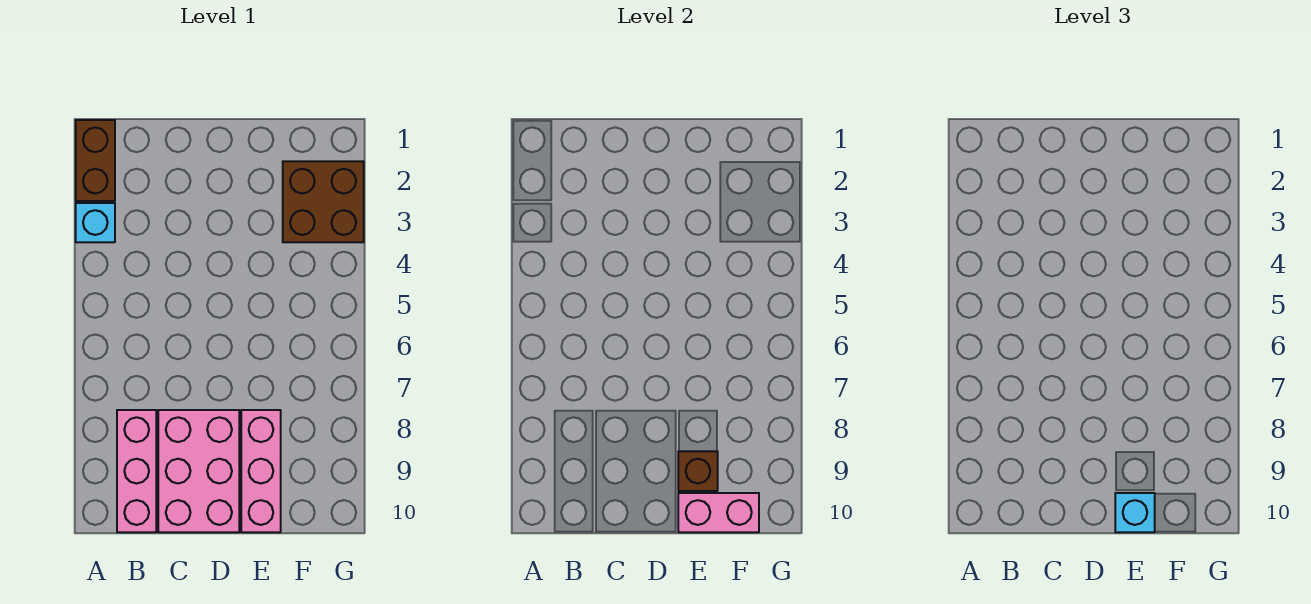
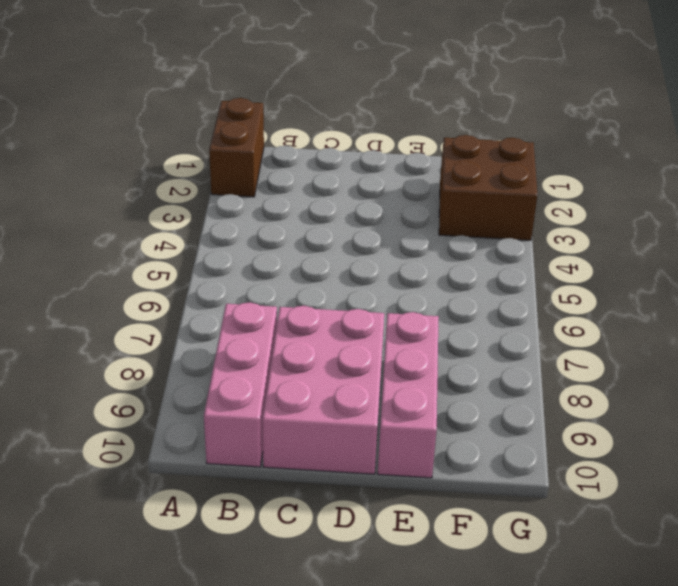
none -> cyan brick A3 level 1
none -> brown brick E9 level 2

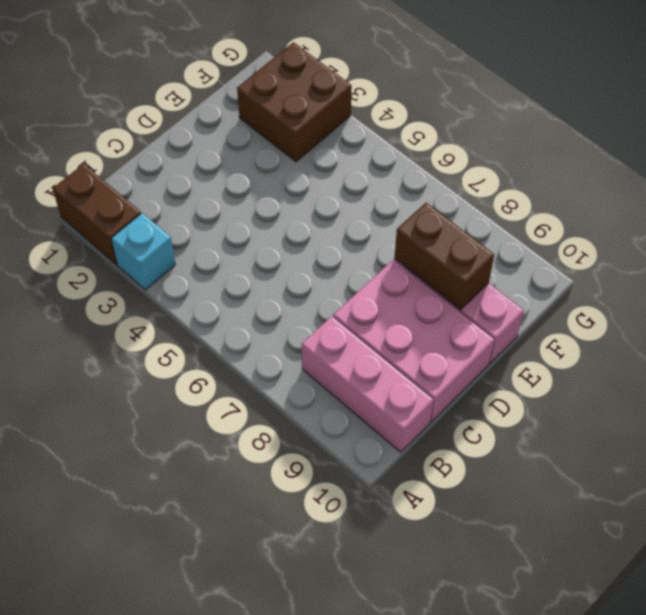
brown brick E8:E9 level 2 -> brown brick E9 level 2
none -> pink brick E10:F10 level 2
none -> cyan brick E10 level 3

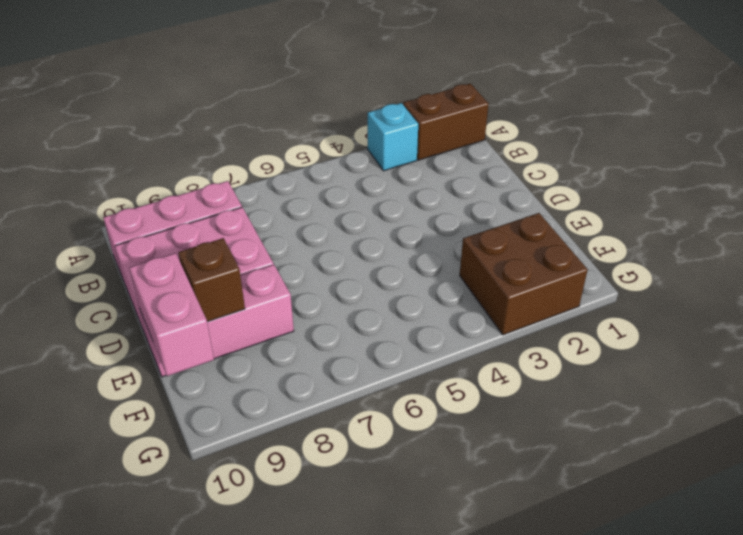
none -> cyan brick E10 level 3

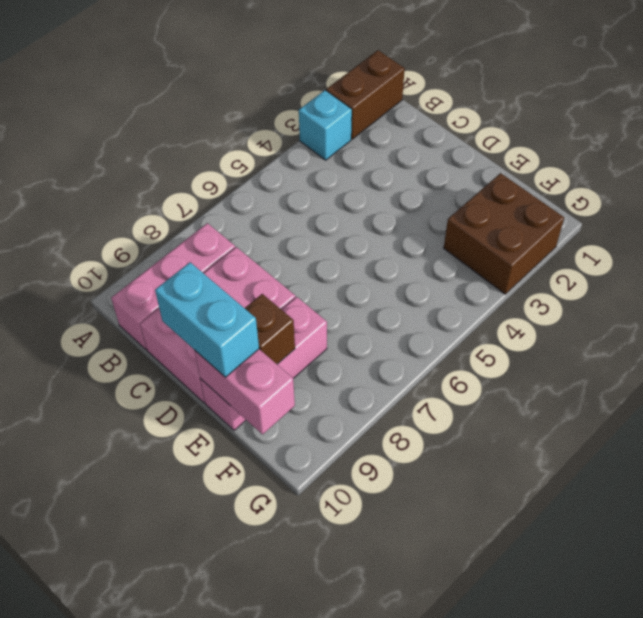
cyan brick D10:E10 level 3 -> cyan brick E10 level 3

